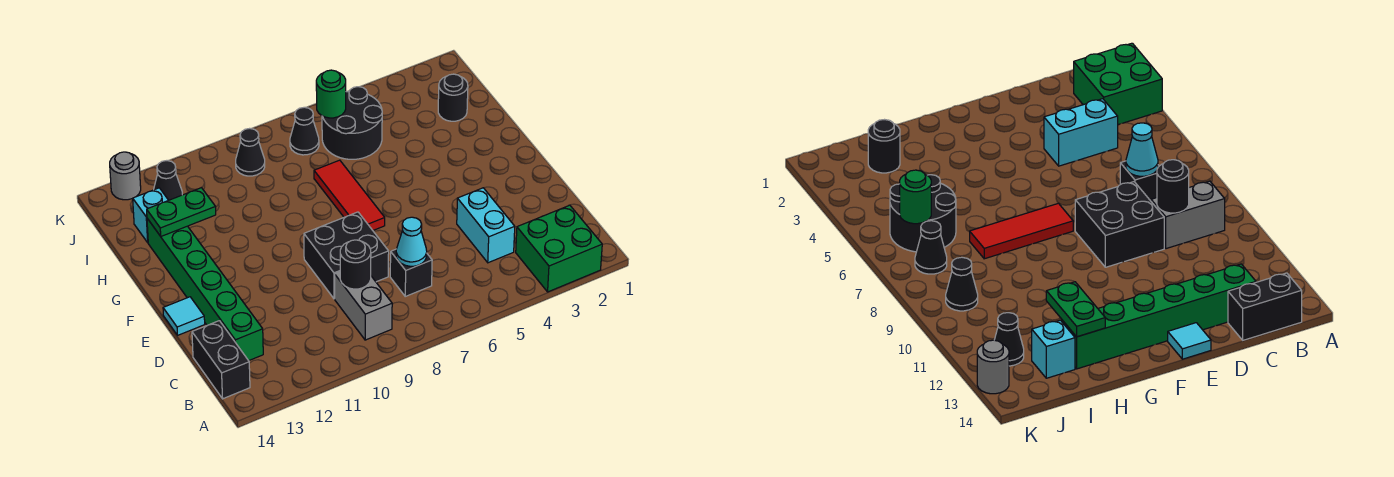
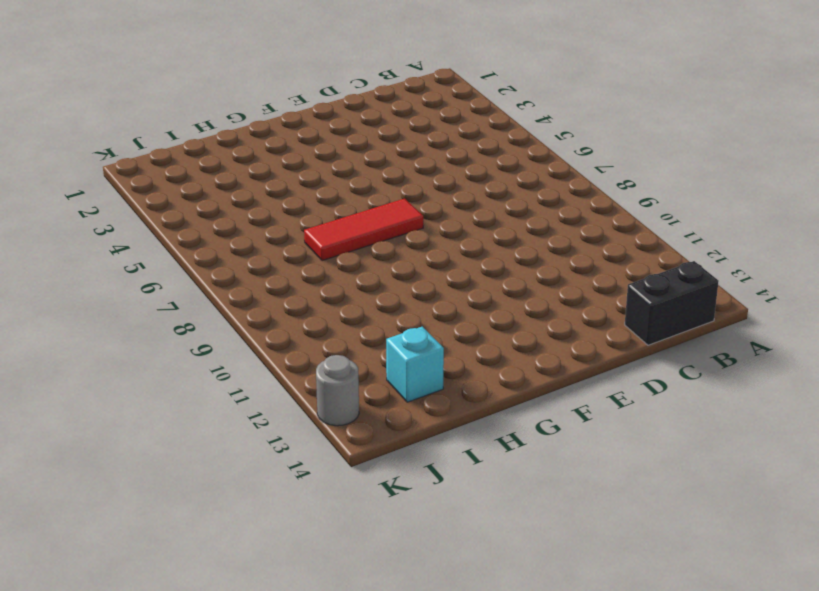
none -> green brick A2:B3 level 1
none -> grey brick B9:C9 level 1
none -> cyan brick C4:D4 level 1

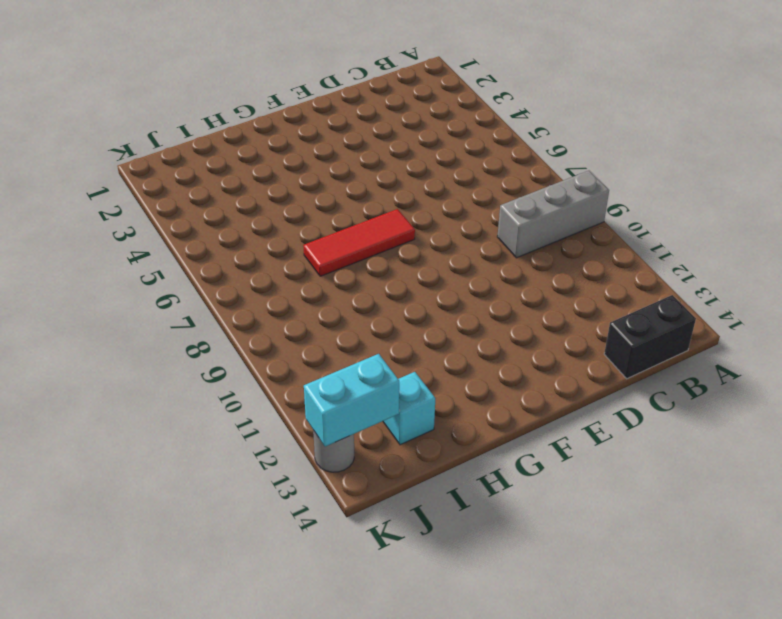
grey brick A9:C9 level 1 -> grey brick B9:C9 level 1
cyan brick J13:K13 level 2 -> cyan brick C4:D4 level 1
none -> green brick A2:B3 level 1
none -> black brick C7 level 1
none -> green brick C13:H13 level 1

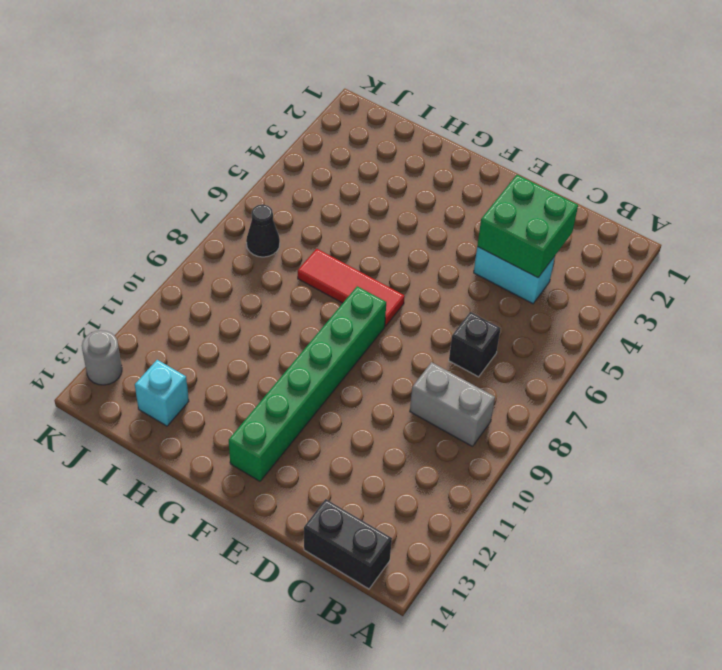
green brick C3:D4 level 2 -> green brick A2:B3 level 1
green brick F8:F13 level 1 -> green brick C13:H13 level 1
none -> black brick D8:E9 level 1
none -> cyan tile E14 level 1
none -> black round brick I2 level 1

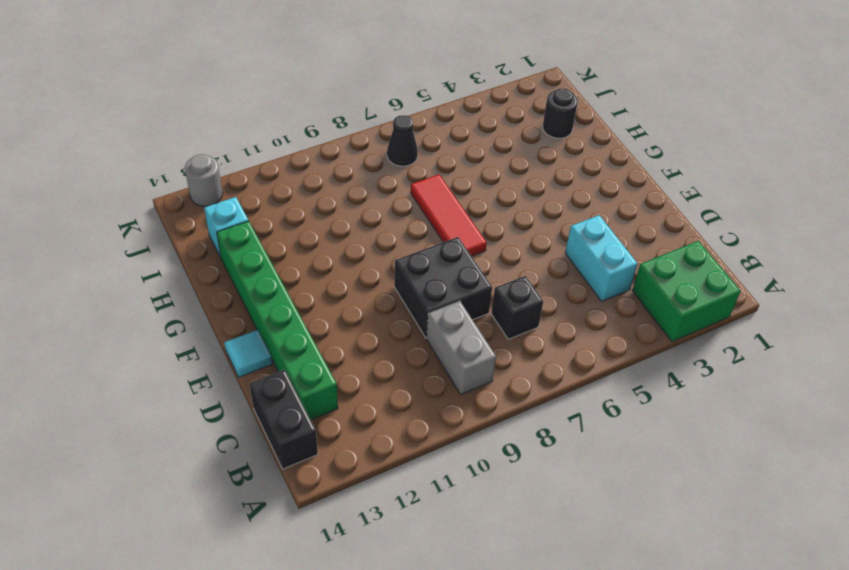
none -> black round brick I5:J6 level 1
none -> black cone J9 level 1
none -> black cone J12 level 1

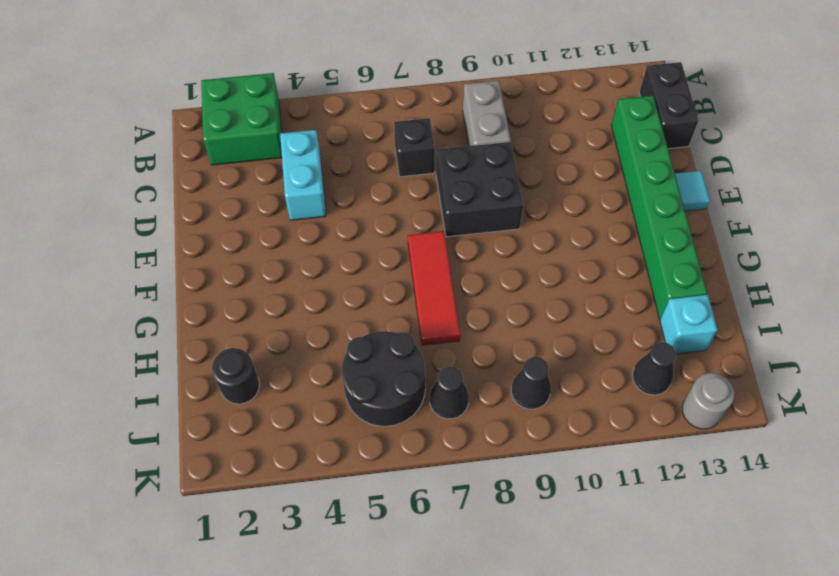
none -> cyan cone C7 level 2
none -> black round brick C9 level 2
none -> green plate H12:H13 level 2

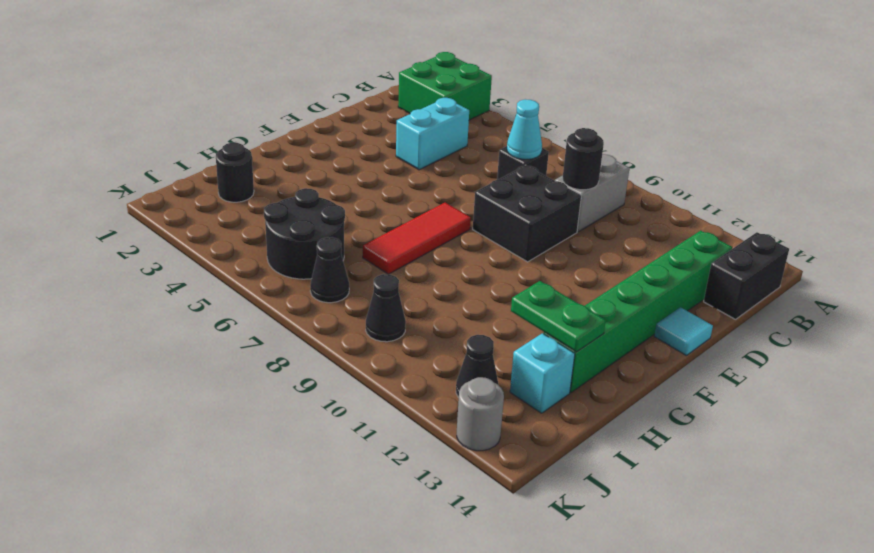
none -> green round brick J6 level 2

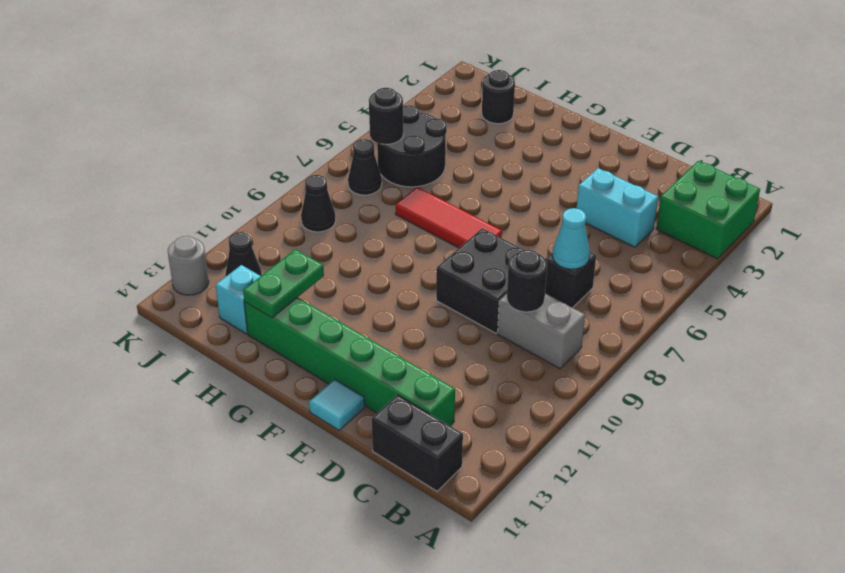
black round brick J6 level 2 -> green round brick J6 level 2

